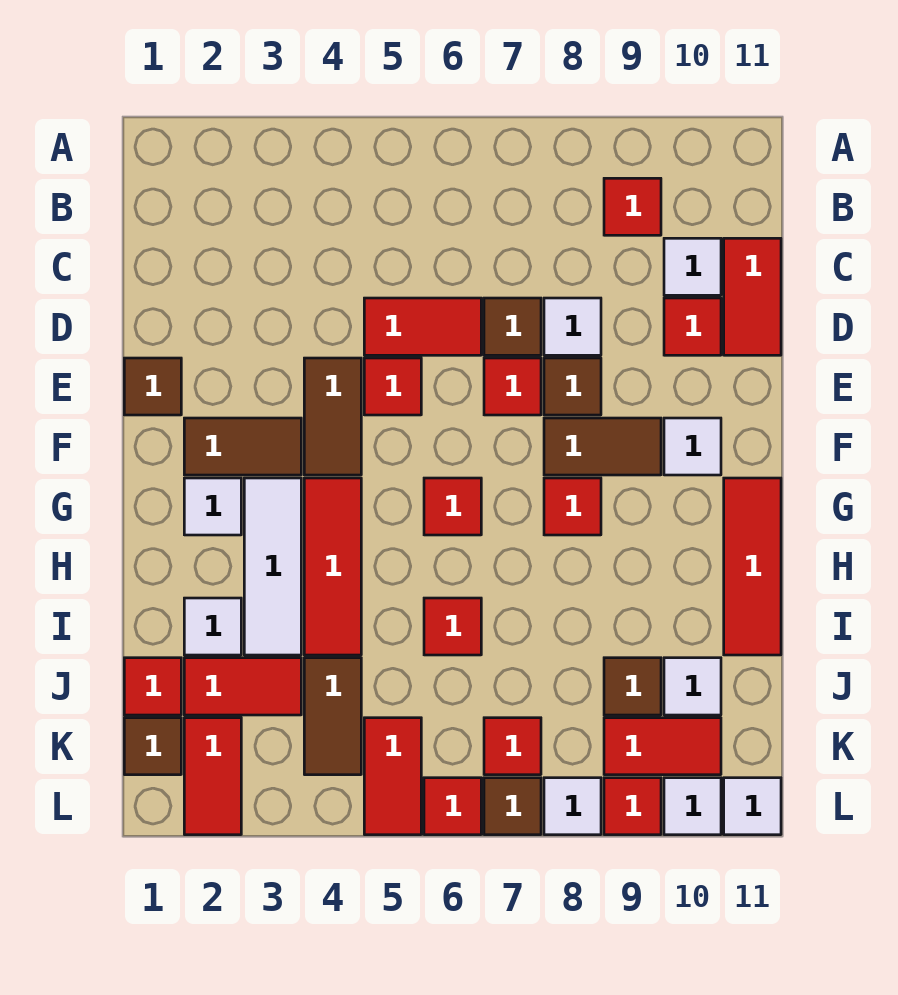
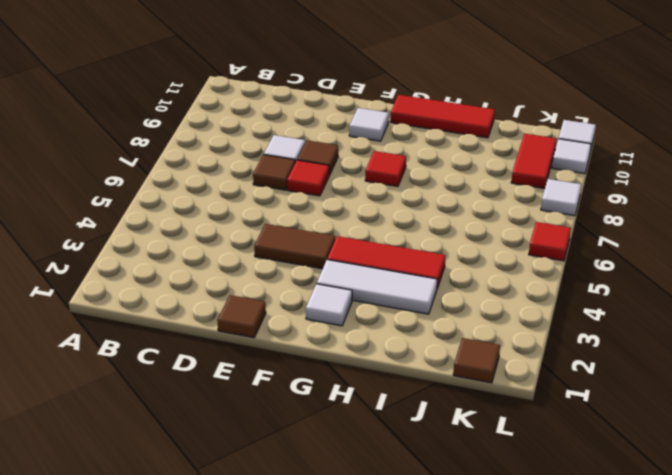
none -> red tile B9 level 1
none -> white tile C10 level 1
none -> red tile C11:D11 level 1
none -> red tile D5:D6 level 1

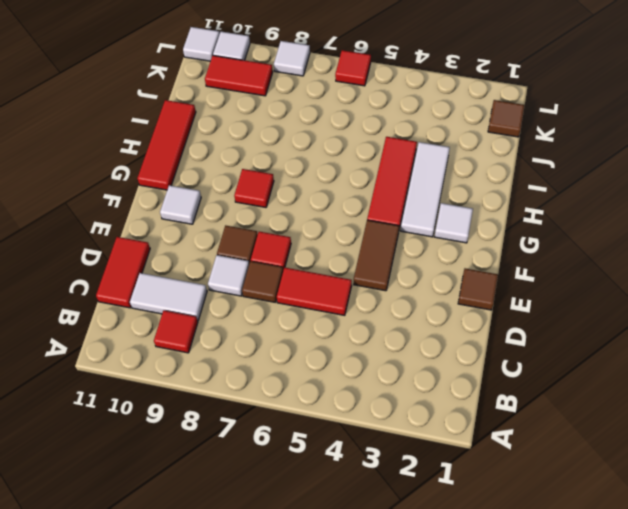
white tile C9:C10 level 1 -> white tile C10 level 1
none -> red tile D10 level 1
none -> red tile E5 level 1
none -> brown tile F2:F3 level 1
none -> brown tile F8:F9 level 1

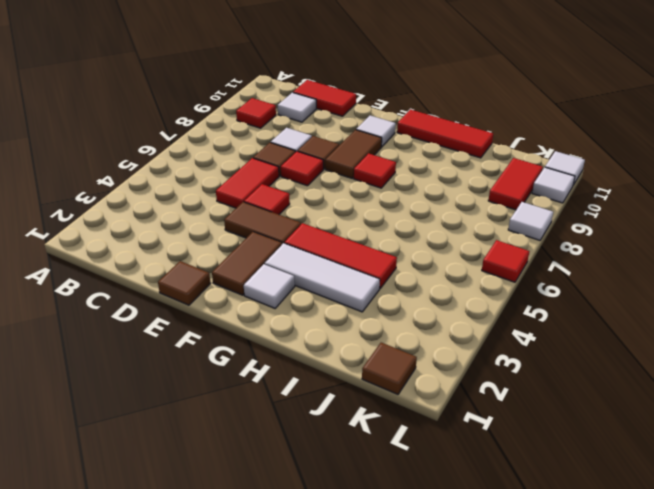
none -> red tile D10 level 1
none -> red tile G6 level 1
none -> white tile I2 level 1
none -> red tile I6 level 1

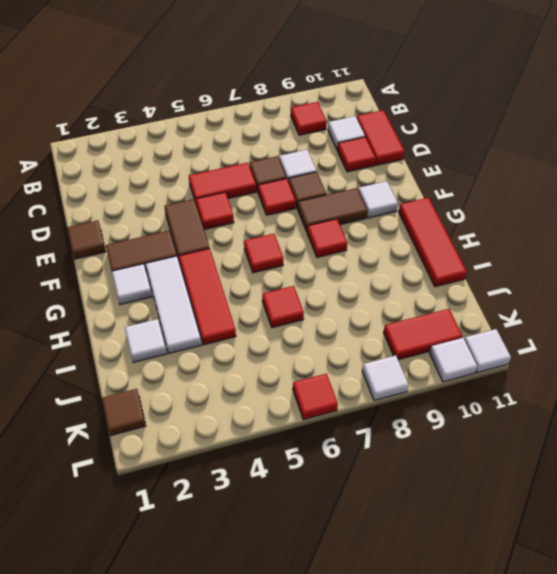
none -> red tile J1 level 1
none -> red tile J2:J3 level 1
none -> brown tile J4:K4 level 1
none -> brown tile J9 level 1

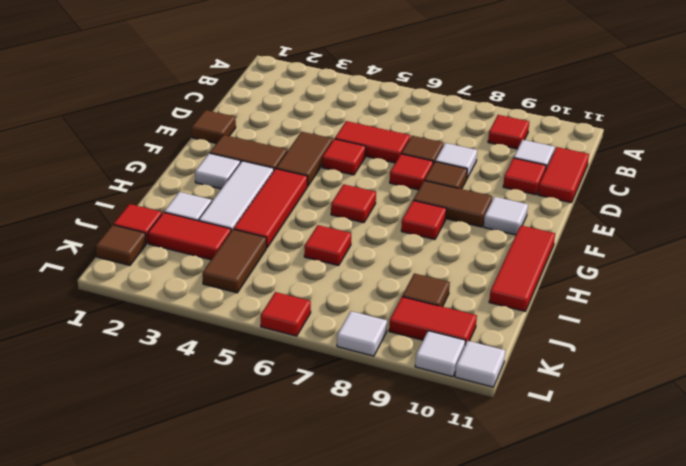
none -> white tile J10 level 1
none -> red tile K2:L2 level 1
none -> red tile K5:L5 level 1
none -> red tile K7 level 1

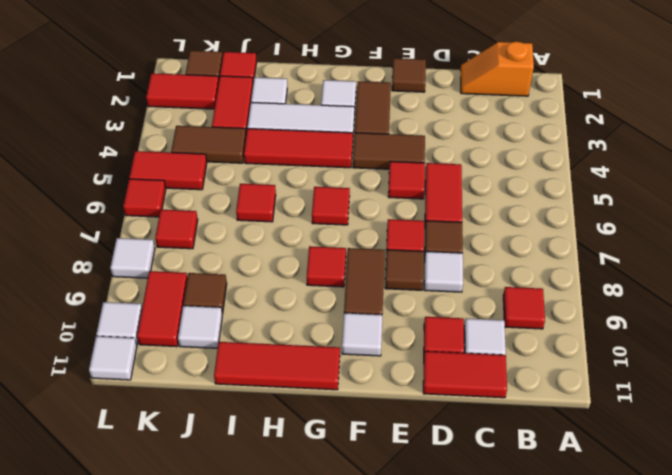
orange slope B1:C1 level 1 top B -> none
none -> brown tile L7 level 1
none -> red tile L9 level 1

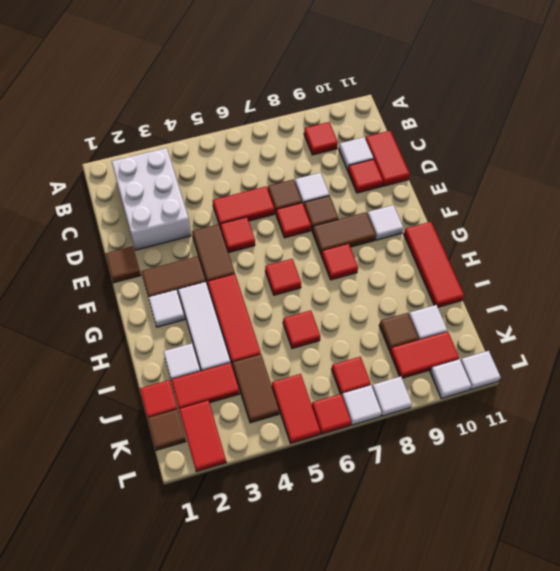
white brick B2:D3 level 1 -> none
white tile L7 level 1 -> brown tile L7 level 1
none -> red tile L9 level 1

